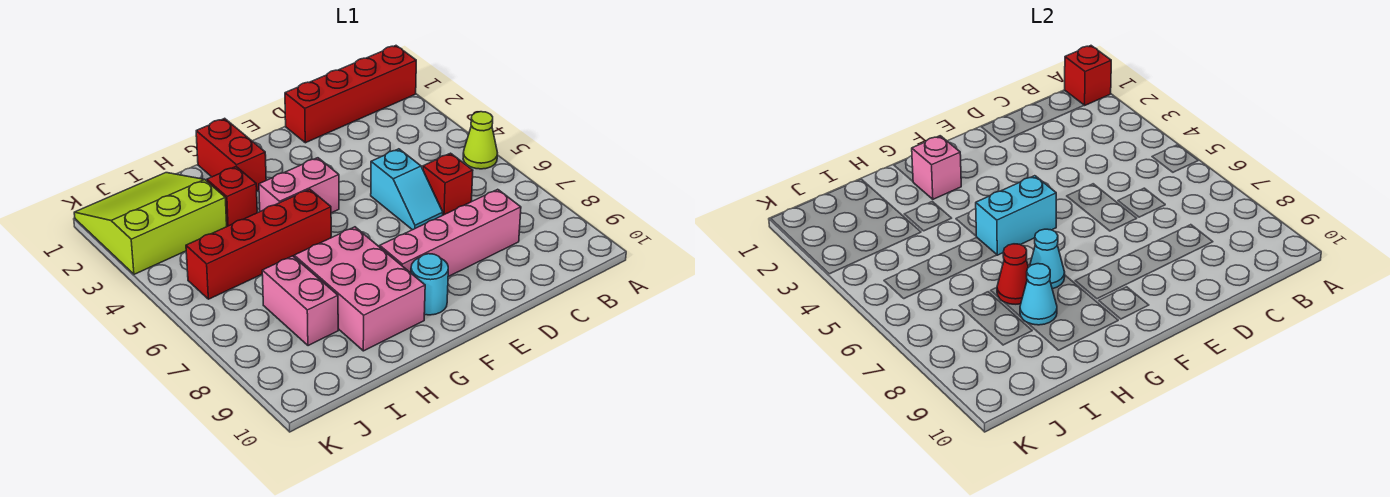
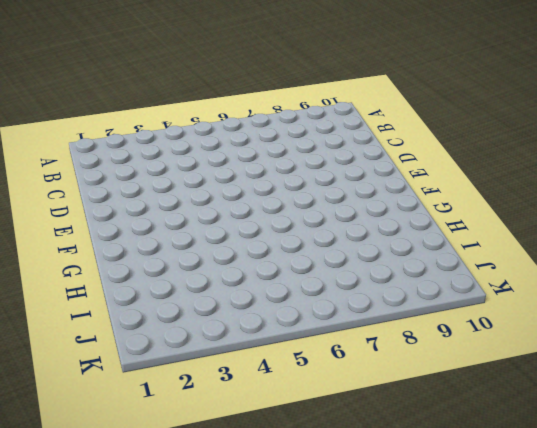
none -> red brick A1:D1 level 1
none -> lime cone A5 level 1
none -> red brick C6 level 1

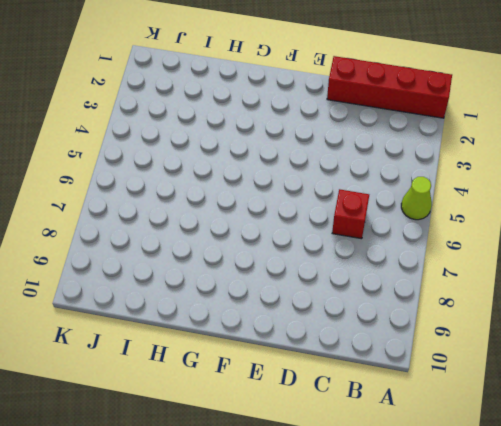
none -> pink brick C8:F8 level 1
none -> cyan slope D5:D6 level 1 top 5
none -> pink brick F4:G4 level 1

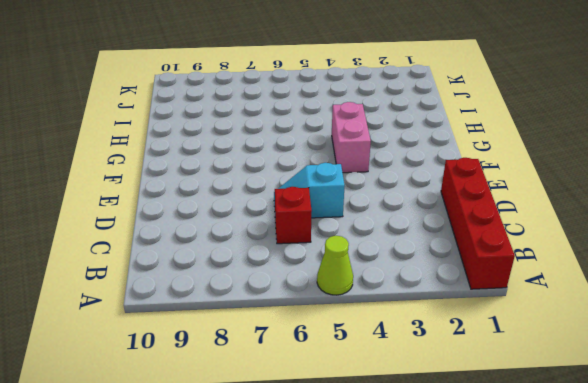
none -> pink brick C8:F8 level 1
none -> cyan round brick F9 level 1
none -> red brick G1:G2 level 1

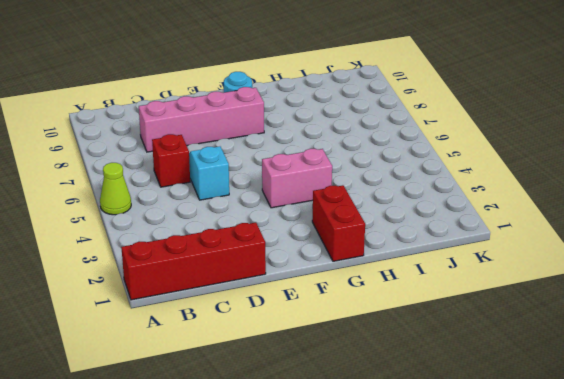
none -> red brick G5:J5 level 1
none -> pink brick G7:H9 level 1
none -> red brick H3 level 1

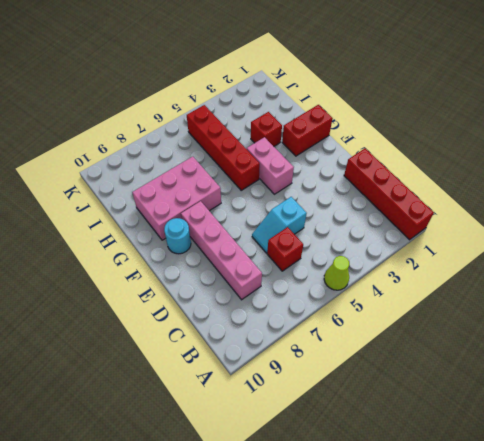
none -> lime slope I1:K3 level 1 top 3
none -> pink brick I7:I8 level 1
none -> red brick A1 level 2

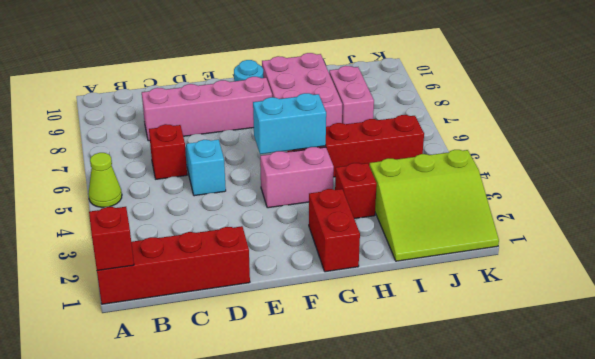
none -> pink brick G2 level 2
none -> cyan cone G7 level 2
none -> red cone H7 level 2

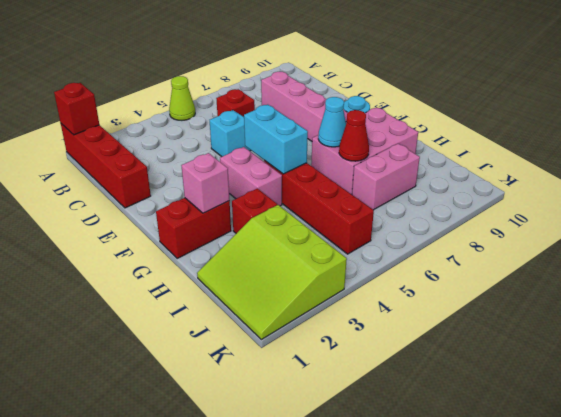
none -> cyan cone H8 level 2

